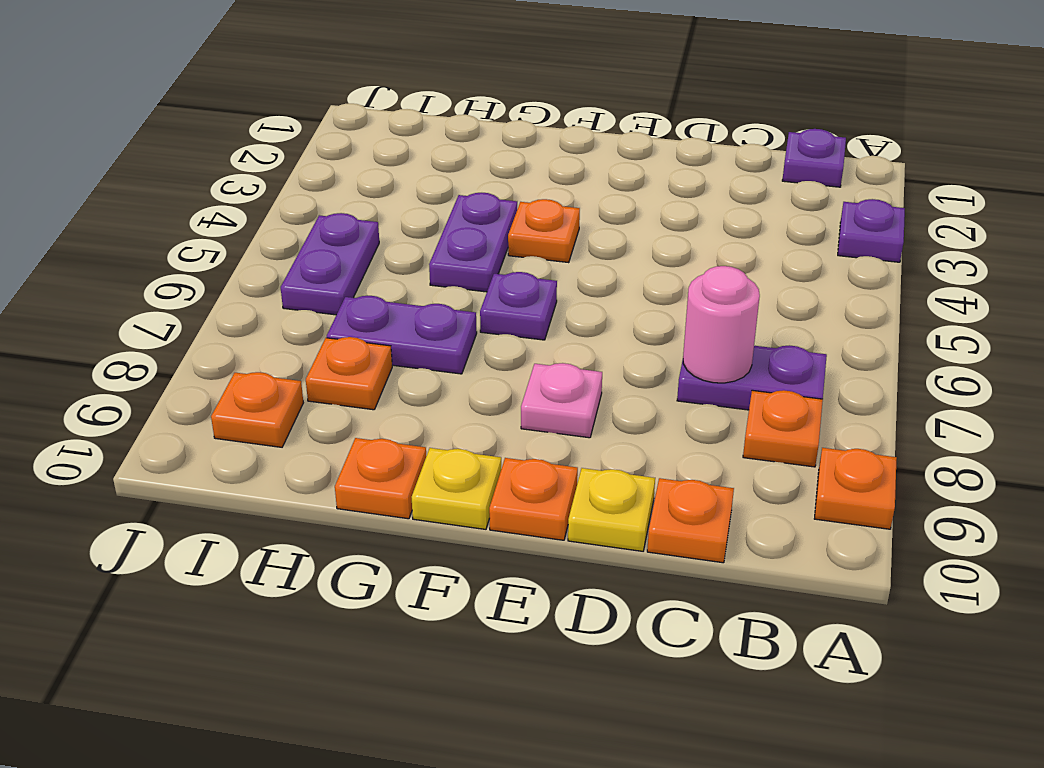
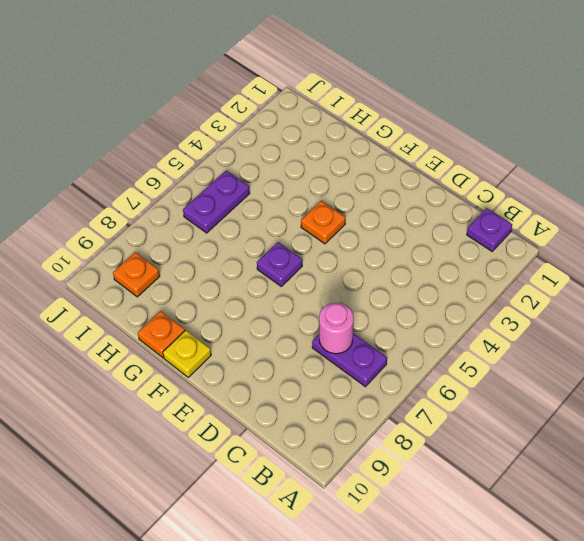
none -> purple plate A3 level 1
none -> orange plate A9 level 1
none -> orange plate B8 level 1

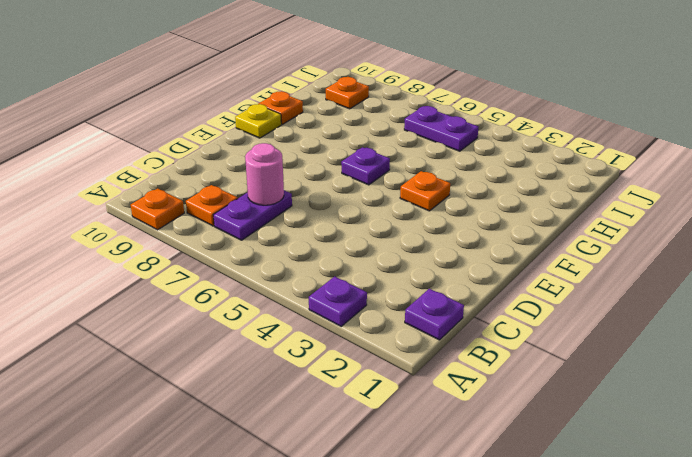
none -> orange plate C10 level 1
none -> yellow plate D10 level 1
none -> pink plate E8 level 1

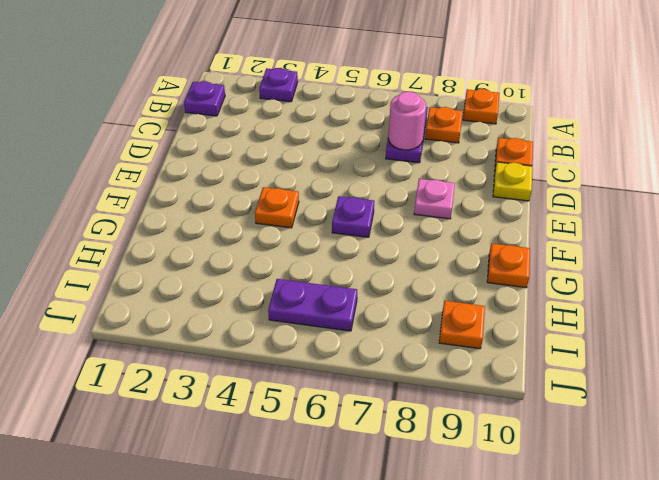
none -> orange plate E10 level 1
none -> yellow plate F10 level 1
none -> purple plate G4:G5 level 1

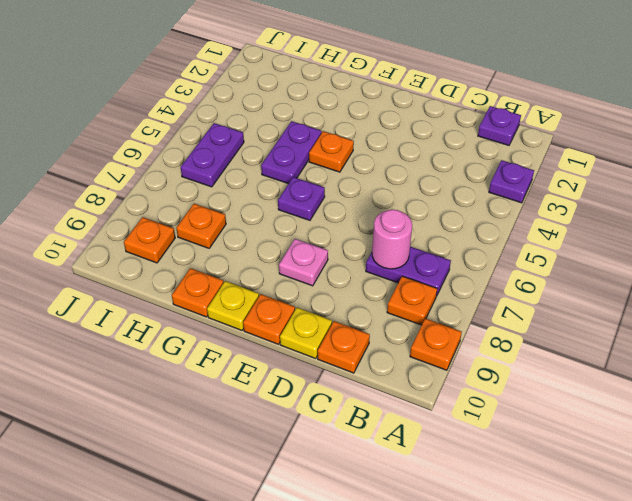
none -> purple plate G7:H7 level 1

